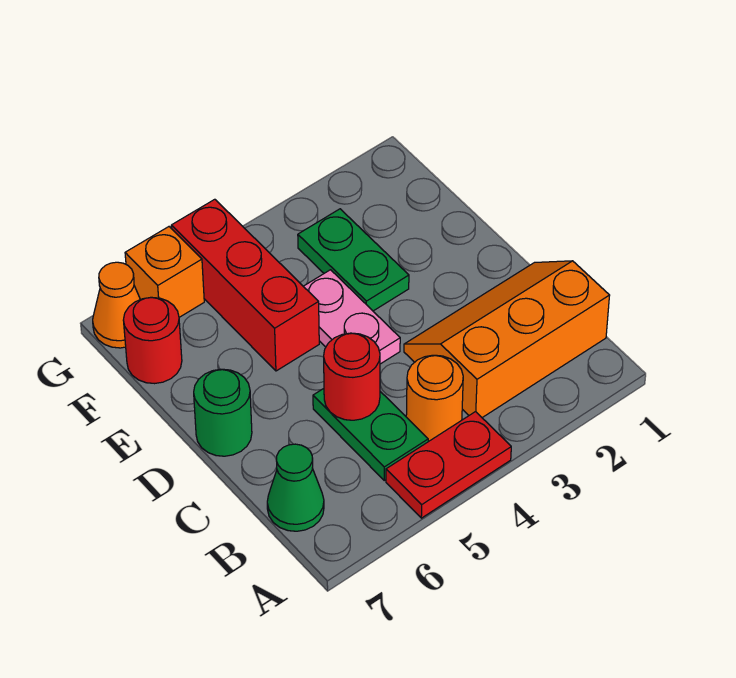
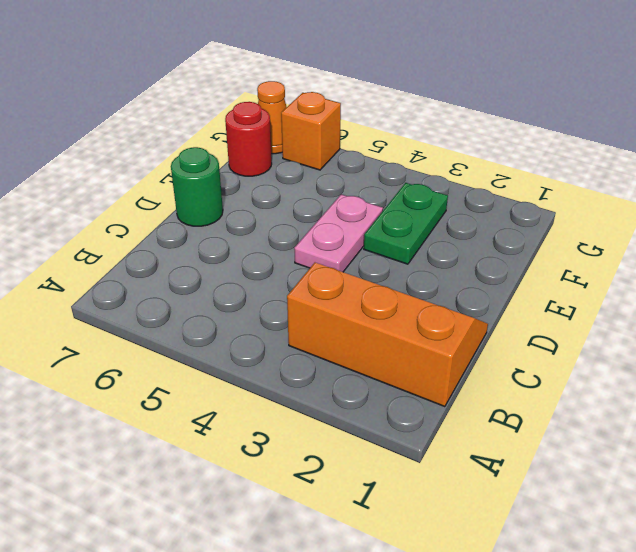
none -> red plate A4:A5 level 1
none -> orange round brick B4 level 1
none -> green plate B5:C5 level 1

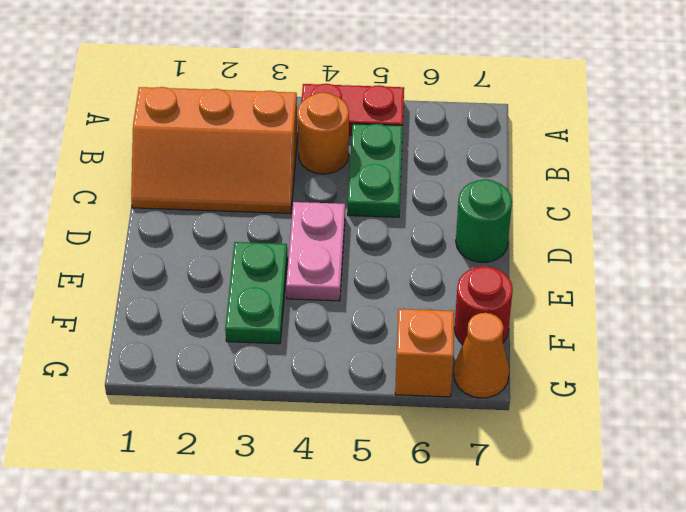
none -> green cone B7 level 1
none -> red brick E5:G5 level 1
none -> red round brick C5 level 2

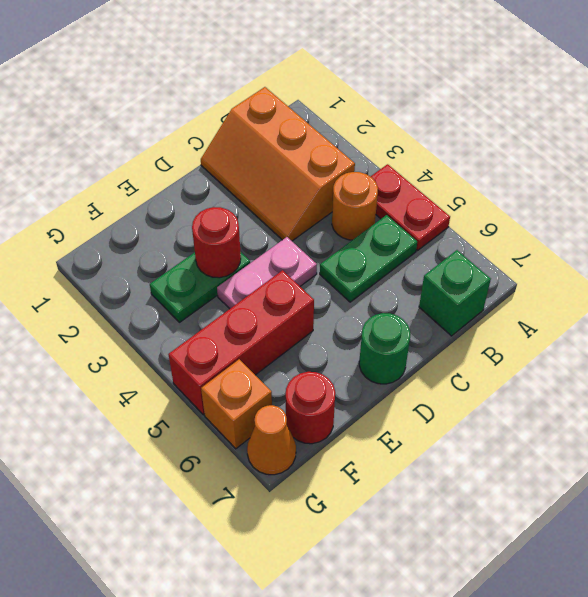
green brick B7 level 1 -> green cone B7 level 1
red round brick E3 level 2 -> red round brick C5 level 2

